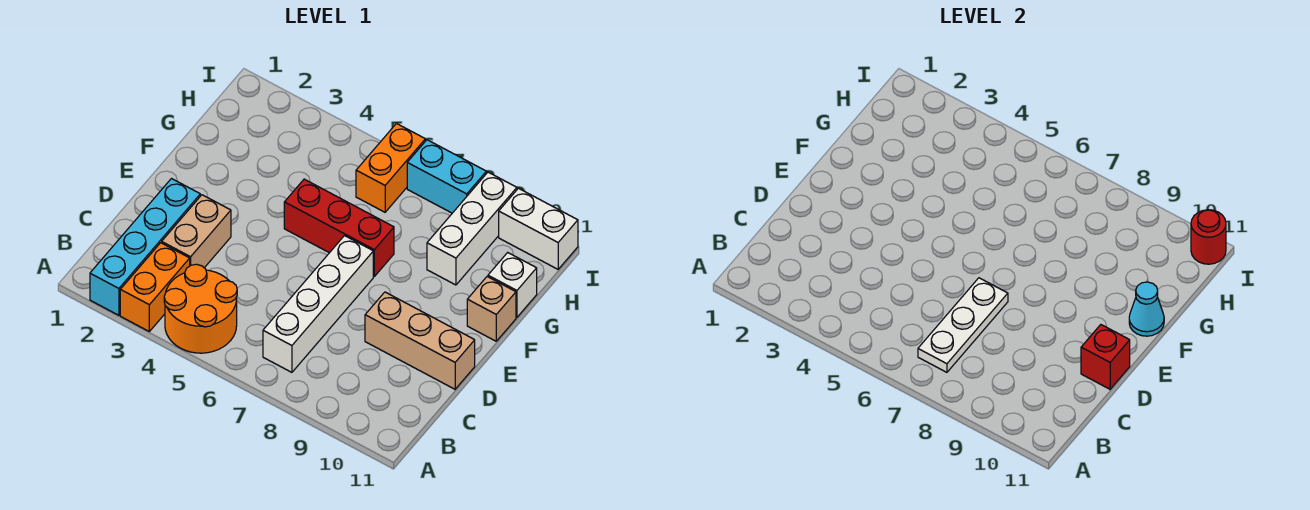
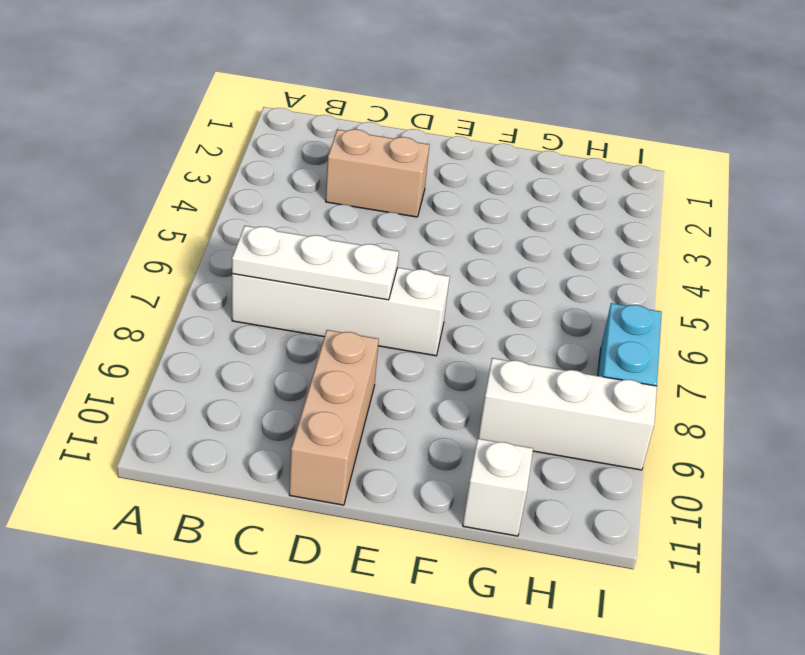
none -> cyan brick A2:D2 level 1
none -> orange brick A3:B3 level 1
none -> orange round brick A4:B5 level 1

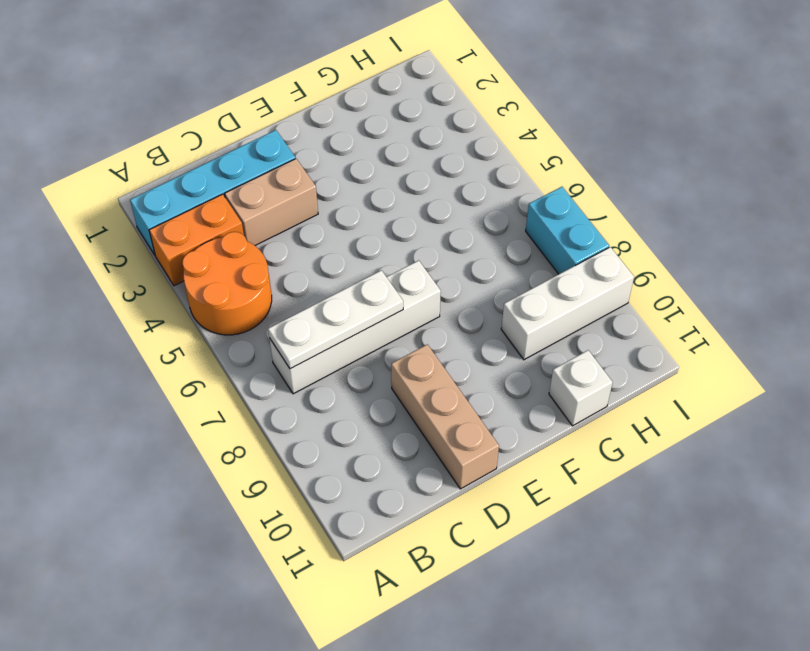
none -> red brick F5:F7 level 1
none -> tan brick F11 level 1
none -> orange brick H6:I6 level 1

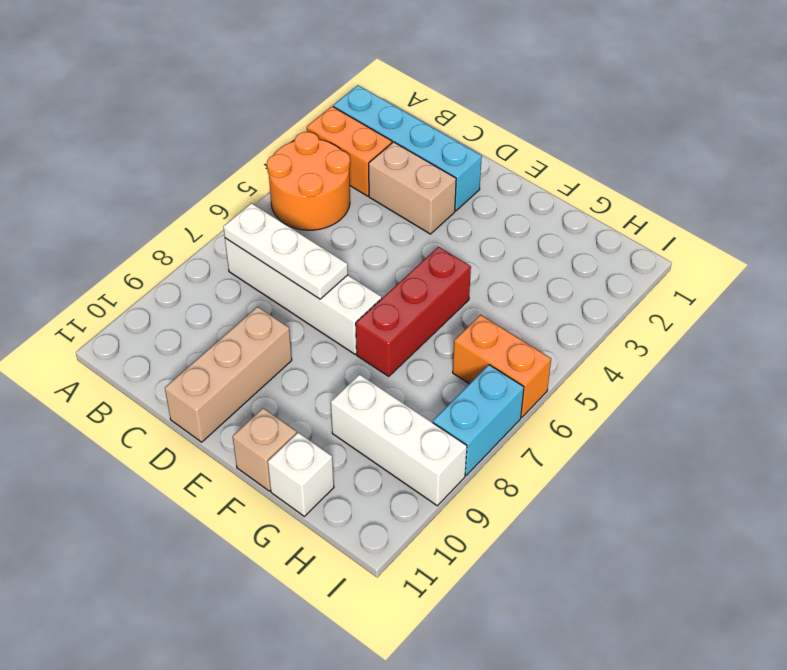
none -> white brick I10:I11 level 1
none -> red brick D11 level 2
none -> cyan cone F11 level 2

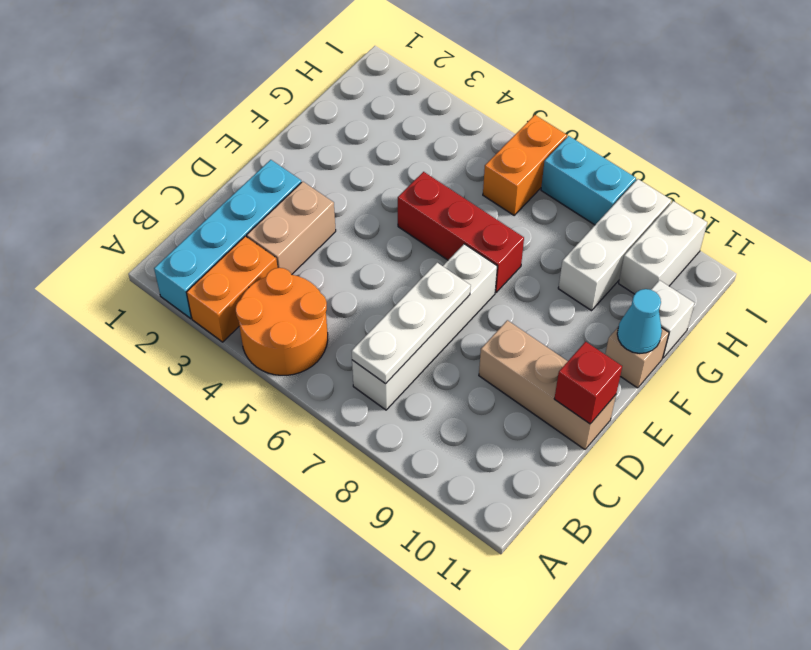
white brick H10:I10 level 1 -> white brick I10:I11 level 1
none -> red round brick I11 level 2

